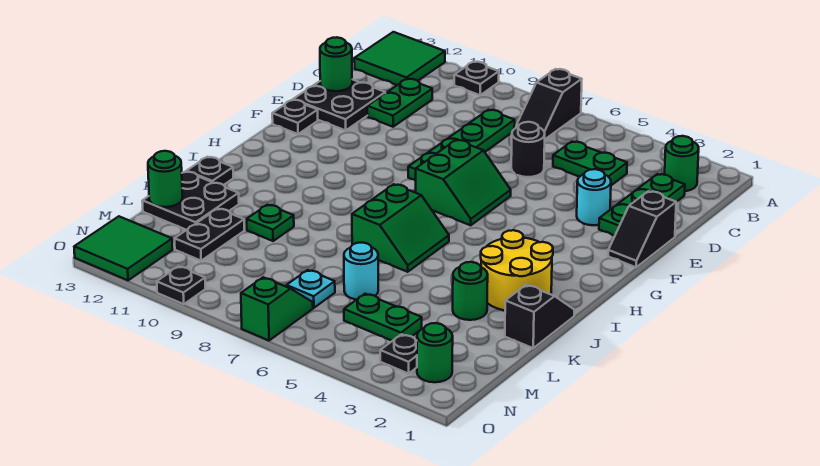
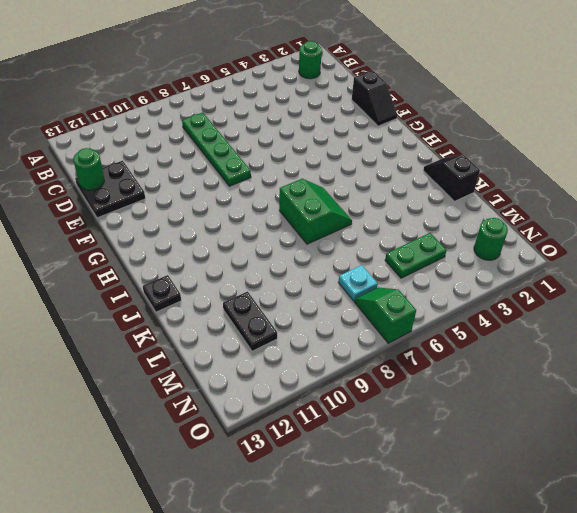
none -> black slope A7:B7 level 1 top A
none -> black plate A10 level 1
none -> green tile A12:B13 level 1
none -> green plate C2:E2 level 1

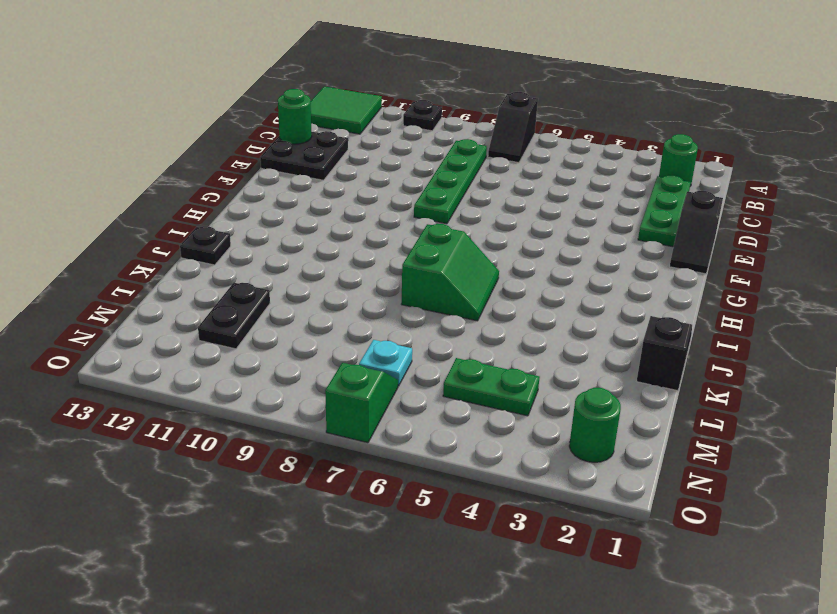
none -> green plate C4:C5 level 1
none -> green plate C11:D11 level 1
none -> black round brick D6 level 1
none -> cyan round brick E3 level 1

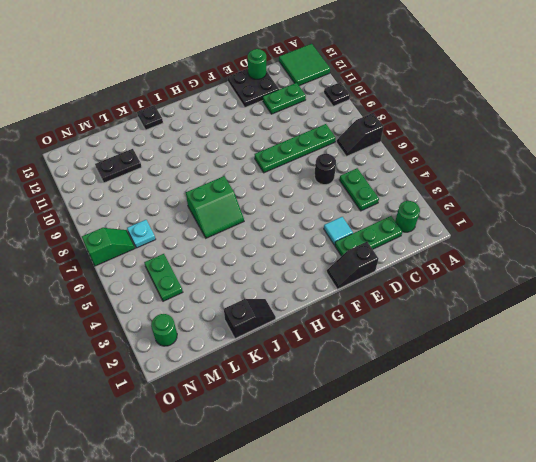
cyan tile E3 level 1 -> cyan round brick E3 level 1
none -> green slope F6:G7 level 1 top 7
none -> black plate F13 level 1
none -> yellow round brick I2:J3 level 1
none -> green round brick K3 level 1

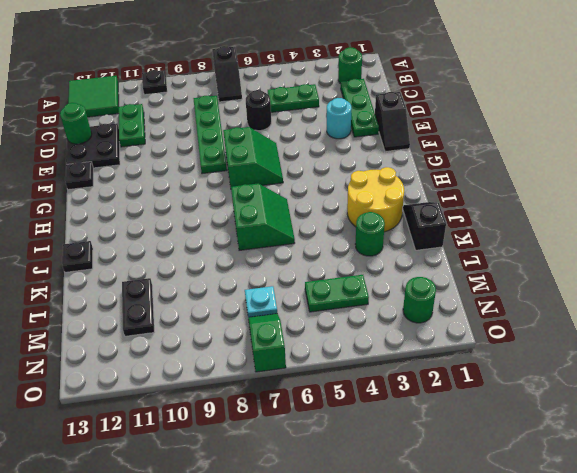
none -> green plate K10 level 1
none -> black plate K12:L13 level 1
none -> cyan round brick L6 level 1
none -> black plate N3 level 1

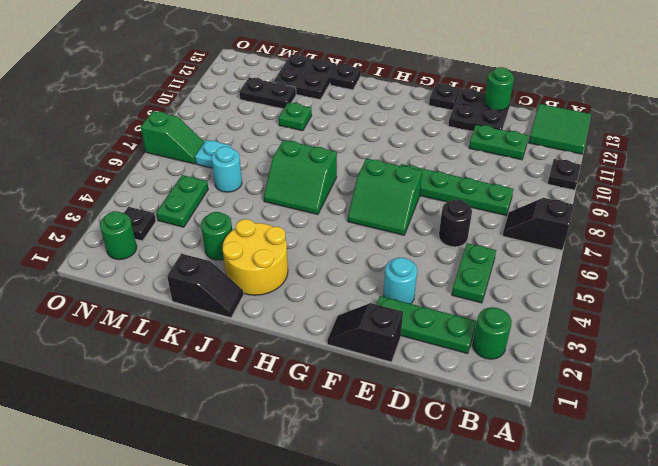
none -> green tile N12:O13 level 1
none -> black plate O10 level 1
none -> green round brick L13 level 2

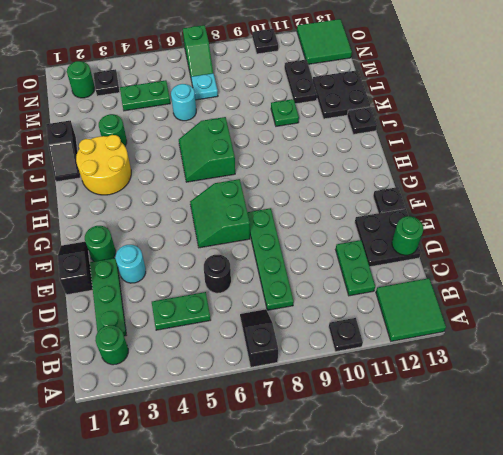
green round brick F2 level 1 -> green round brick L13 level 2

